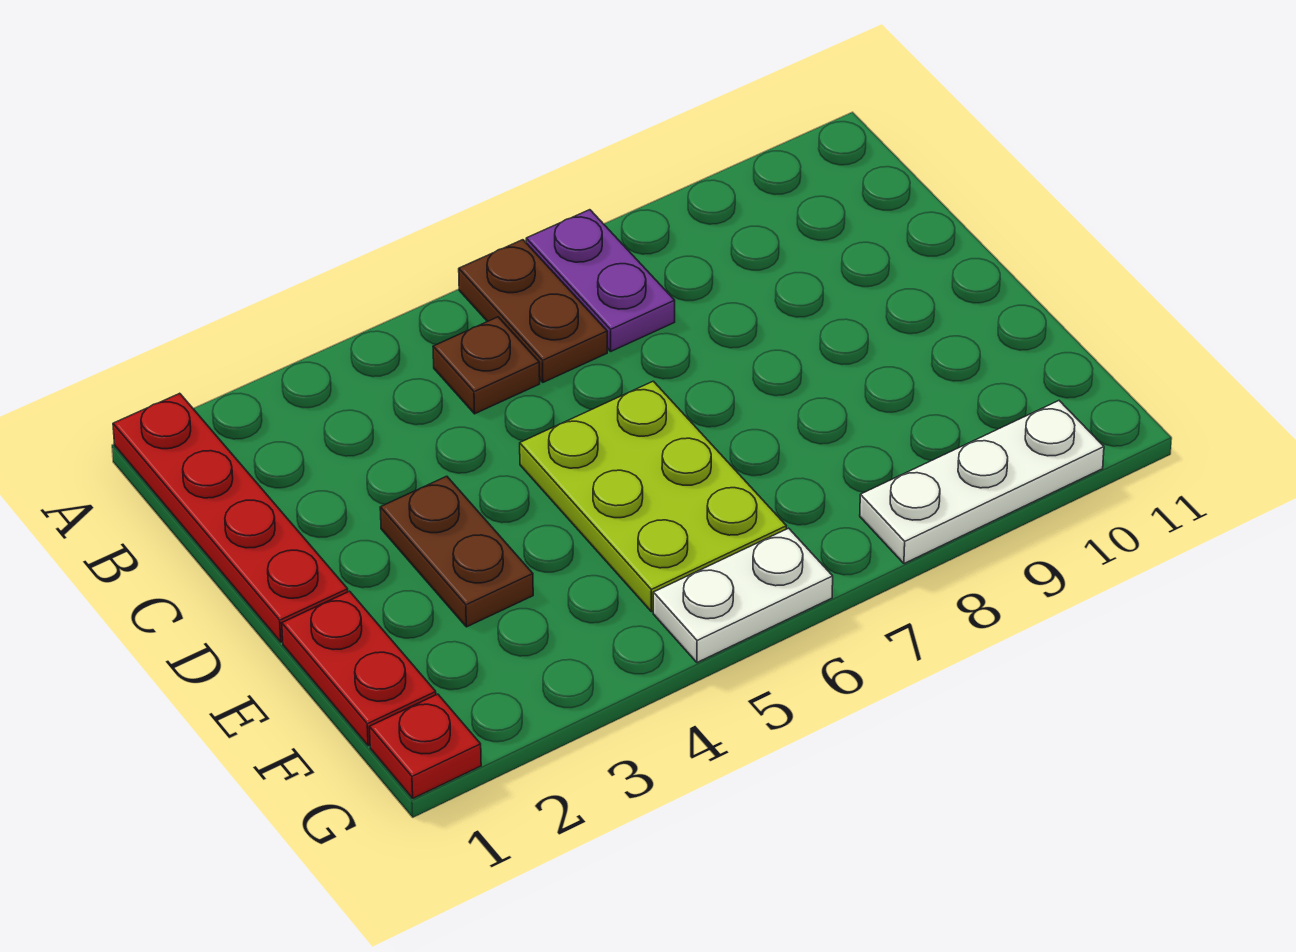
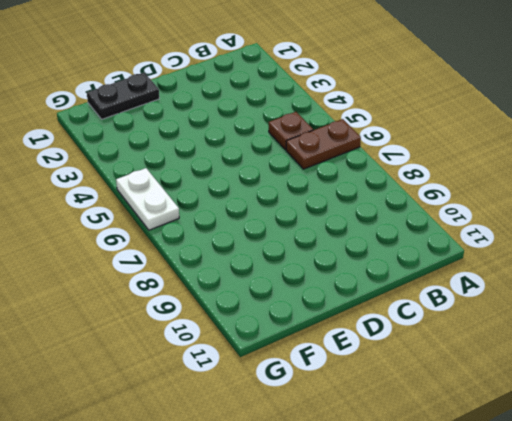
black plate E1:F1 level 1 -> red plate E1:F1 level 1
none -> red plate A1:D1 level 1
none -> purple plate A7:B7 level 1

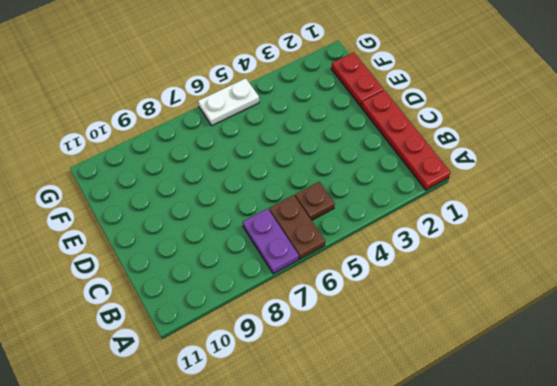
none -> brown plate D3:E3 level 1
none -> lime plate D5:F6 level 1

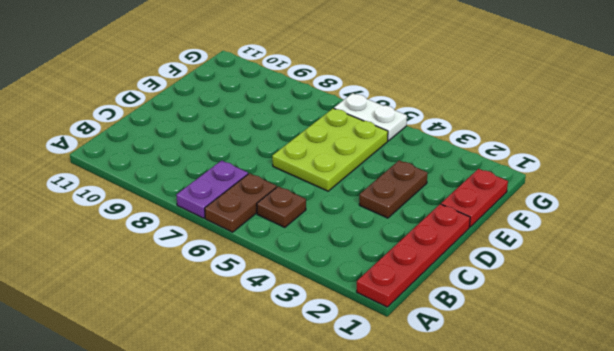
none -> red plate G1 level 1
none -> white plate G8:G10 level 1

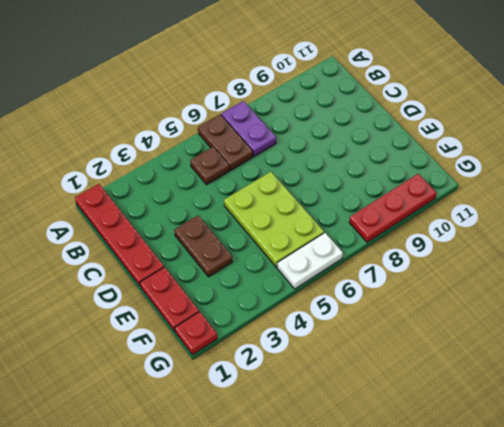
red plate G8:G10 level 1 -> white plate G8:G10 level 1

